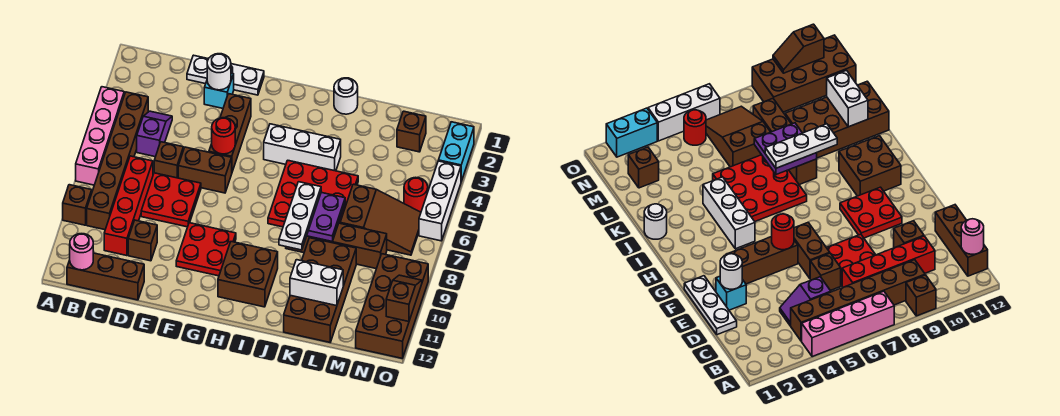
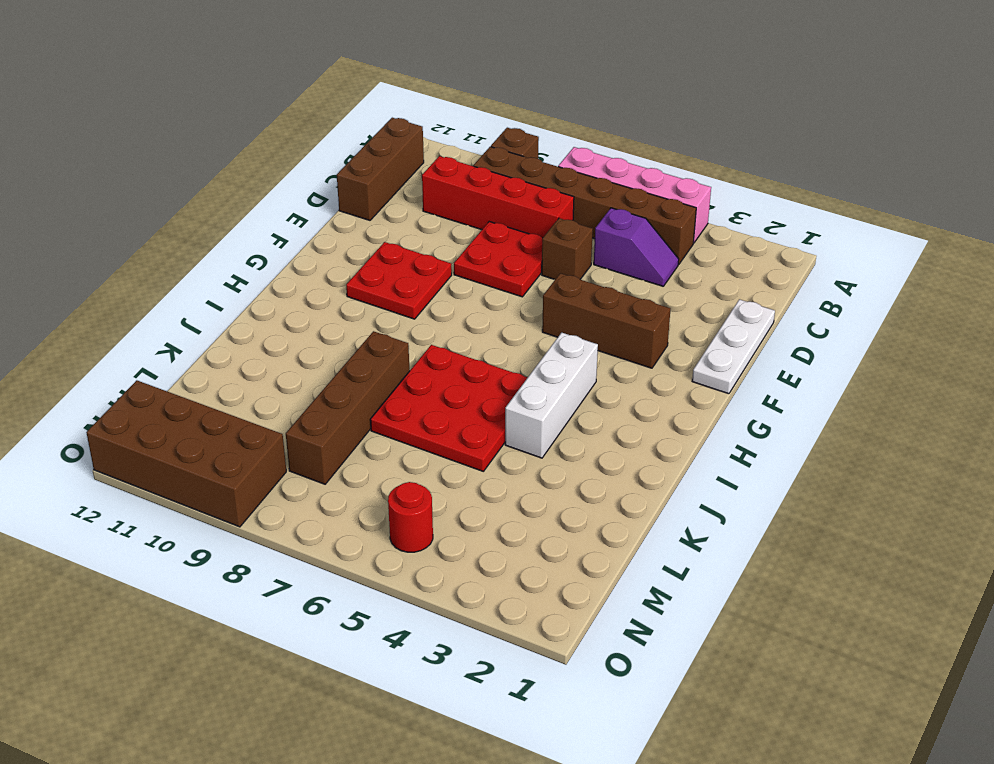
none -> brown brick D10 level 1
none -> cyan brick E2 level 1
none -> brown brick E6:F6 level 1
none -> brown brick H10:I11 level 1

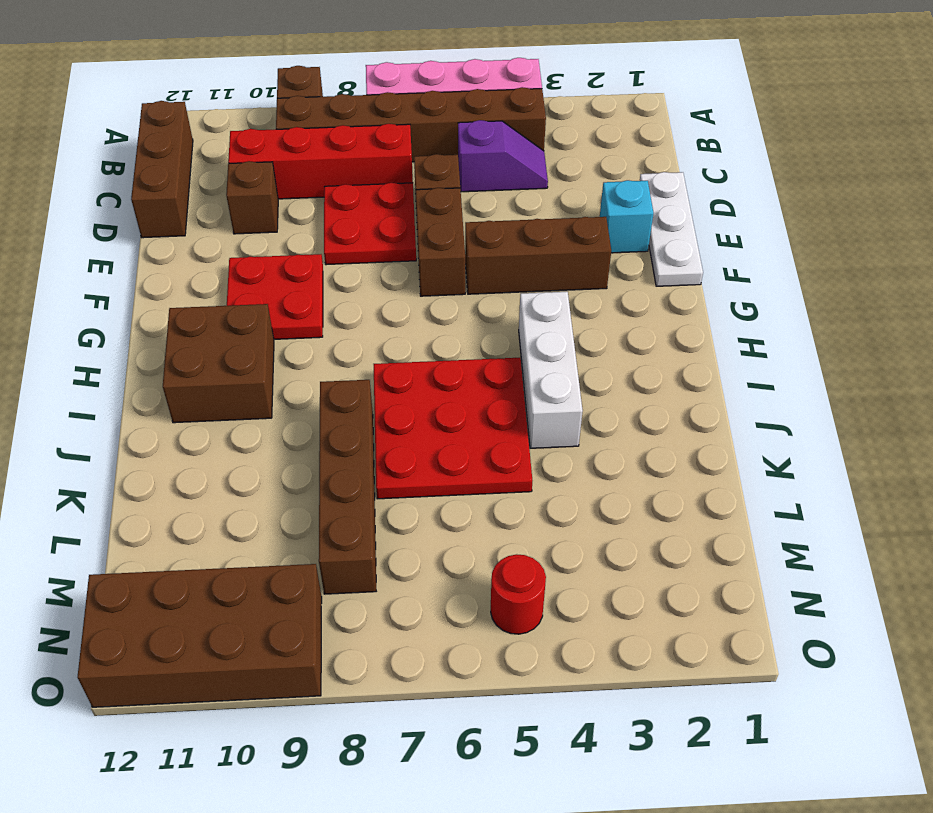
none -> white round brick J1 level 1
none -> brown brick K9:L12 level 1
none -> brown slope L6:N7 level 1 top L
none -> brown brick M2 level 1

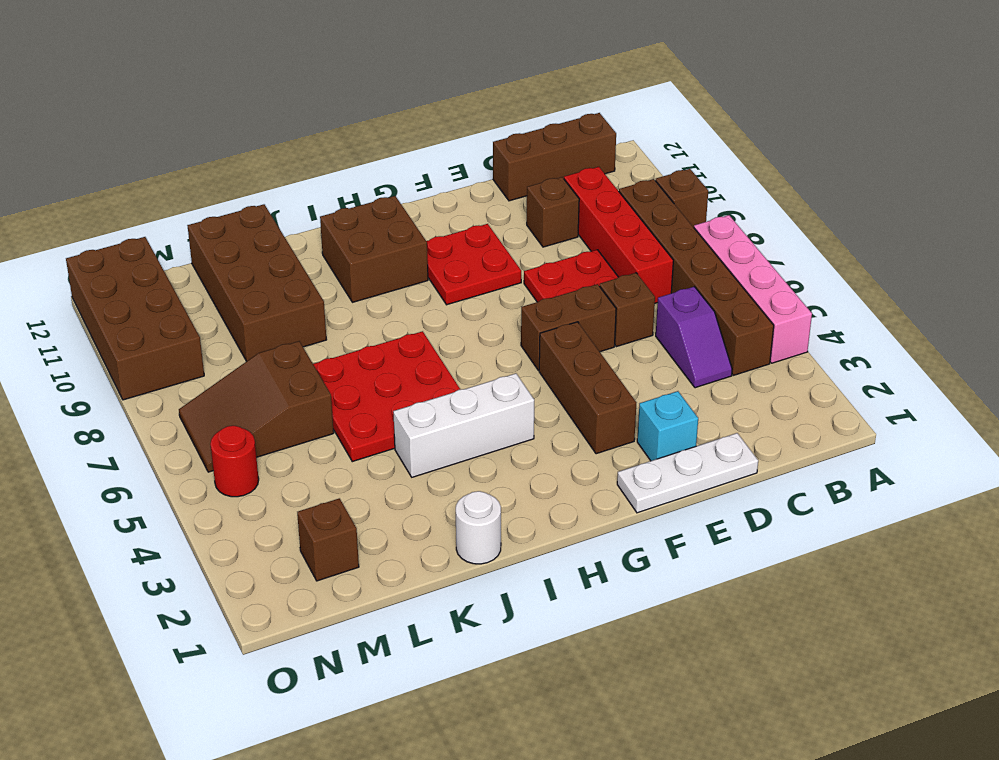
none -> brown brick J8:M8 level 1
none -> cyan brick O2:O3 level 1
none -> white brick O4:O6 level 1
none -> pink round brick B12 level 2

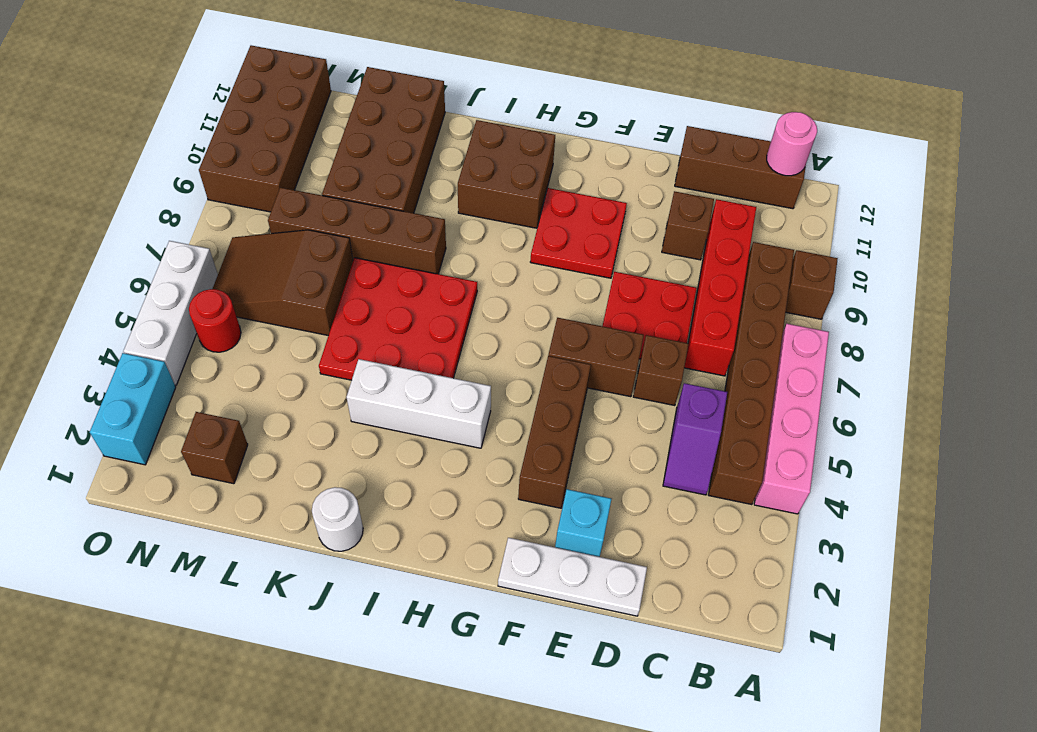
none -> white round brick E2 level 2
none -> red round brick F5 level 2
none -> purple plate J7:K8 level 2
none -> white brick K11:L11 level 2

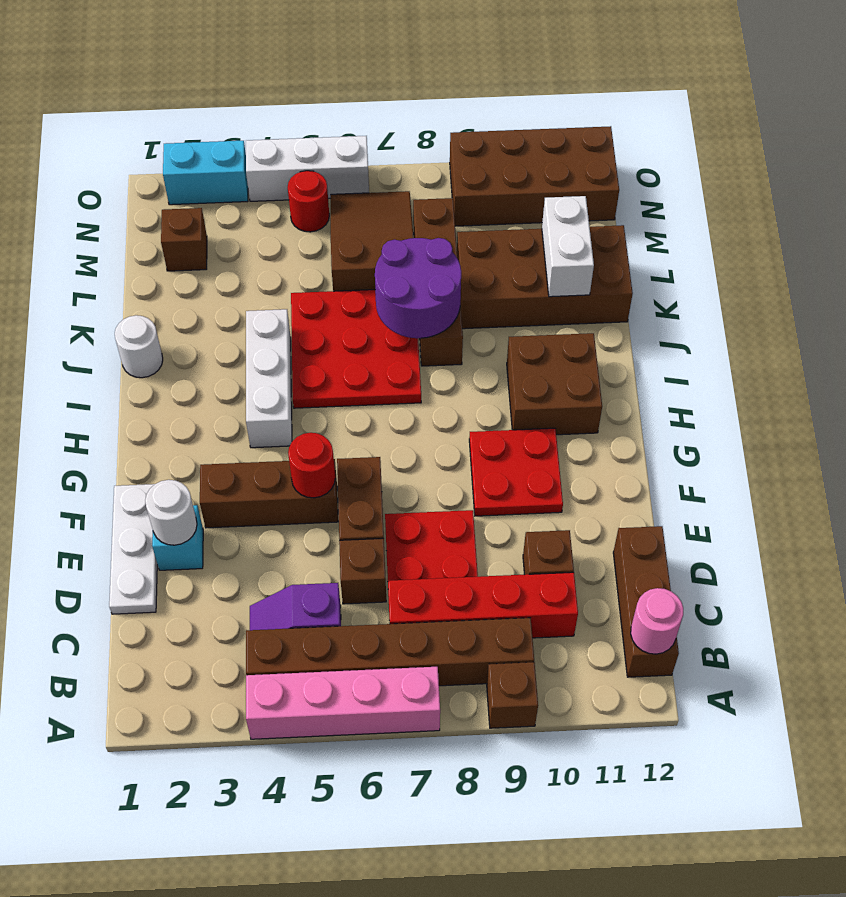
purple round brick J7:K8 level 2 -> purple plate J7:K8 level 2
none -> brown slope O10:O11 level 2 top 11
none -> white plate J7:J9 level 3

